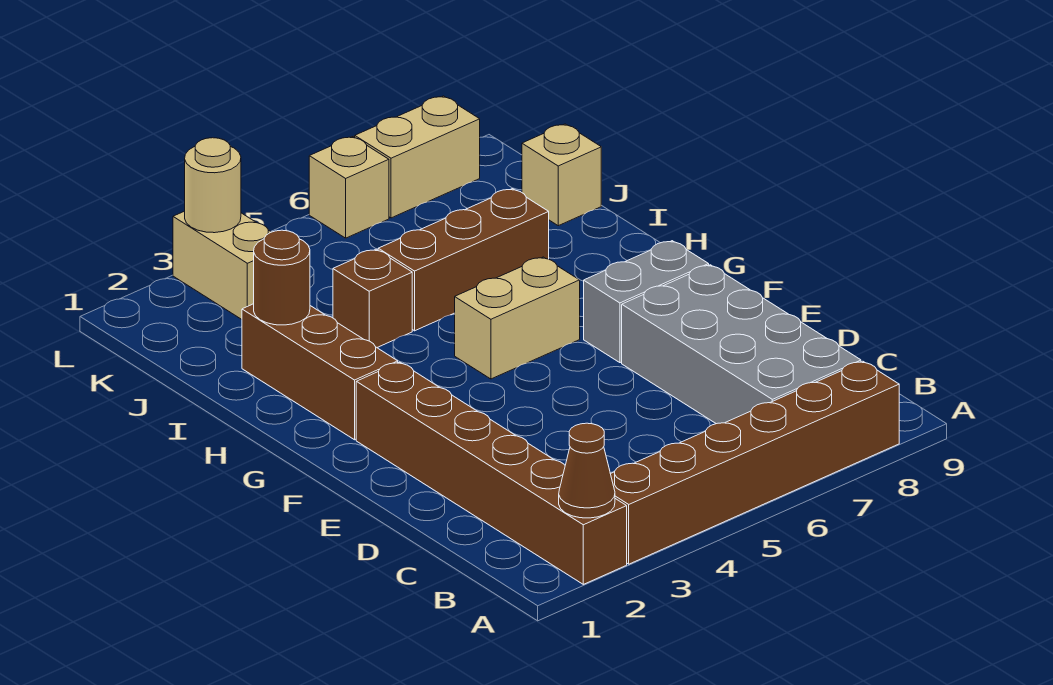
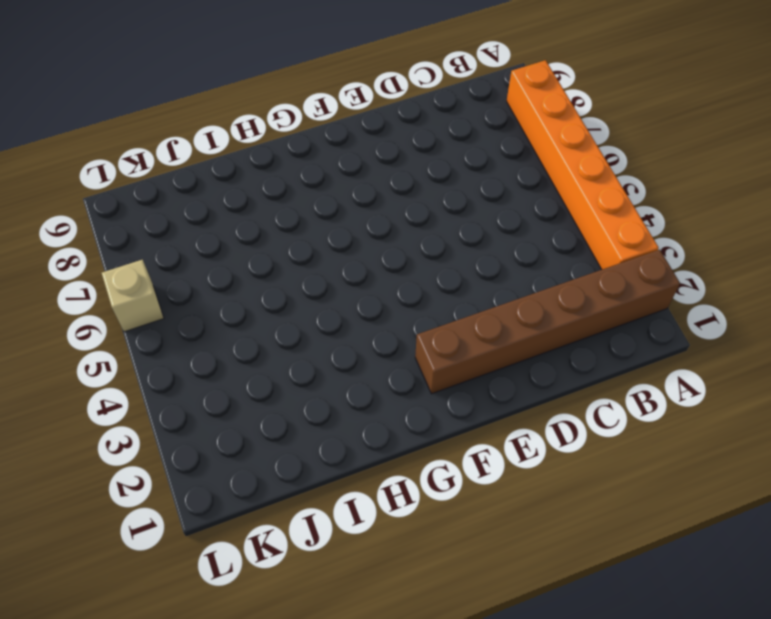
orange brick A3:A8 level 1 -> brown brick A3:A8 level 1
none -> grey brick B7:E8 level 1
none -> grey brick F7:F8 level 1
none -> brown brick G2:I2 level 1

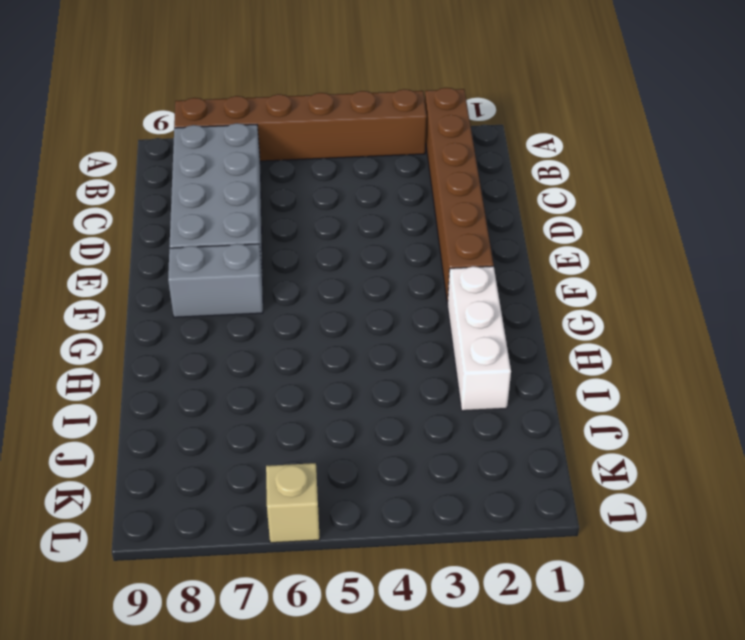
white brick G2:I2 level 1 -> brown brick G2:I2 level 1
none -> tan brick G5:G6 level 1
none -> brown brick I4 level 1
none -> brown brick I5:I7 level 1

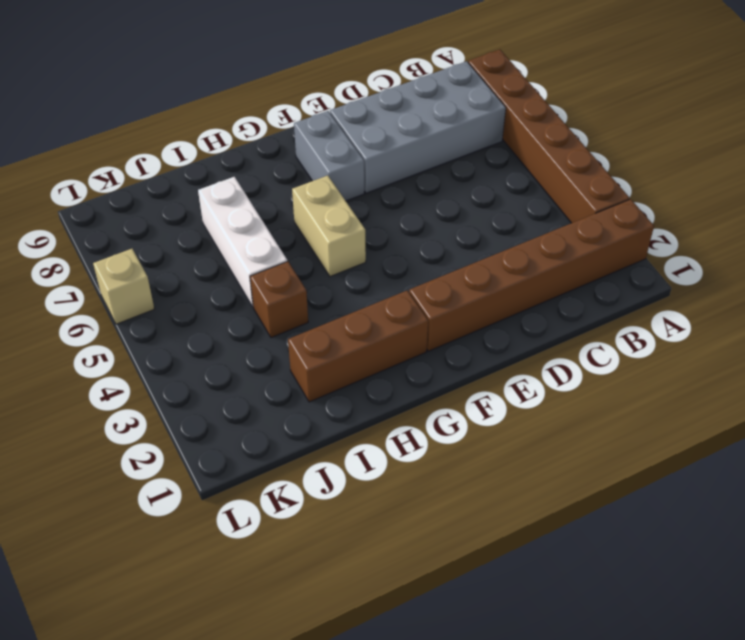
white brick I5:I7 level 1 -> brown brick I5:I7 level 1
none -> tan brick J9 level 1
none -> tan brick K3:L3 level 1
none -> tan brick L7:L8 level 1

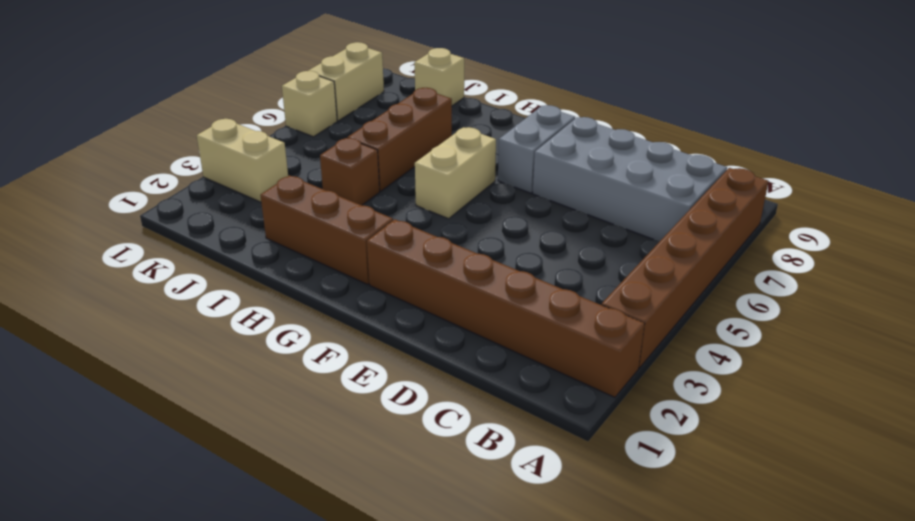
none -> brown cone A2 level 2
none -> brown round brick I2 level 2
none -> tan round brick L3 level 2

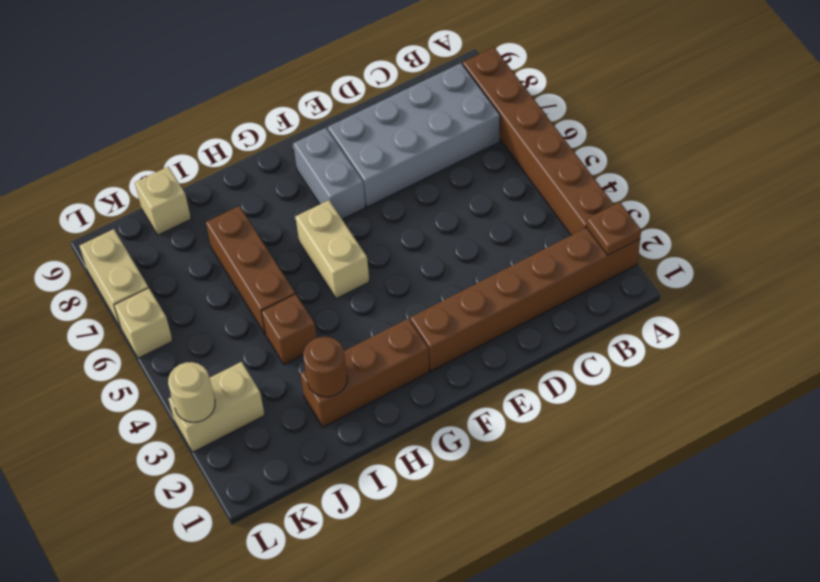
brown plate A2 level 2 -> brown cone A2 level 2

